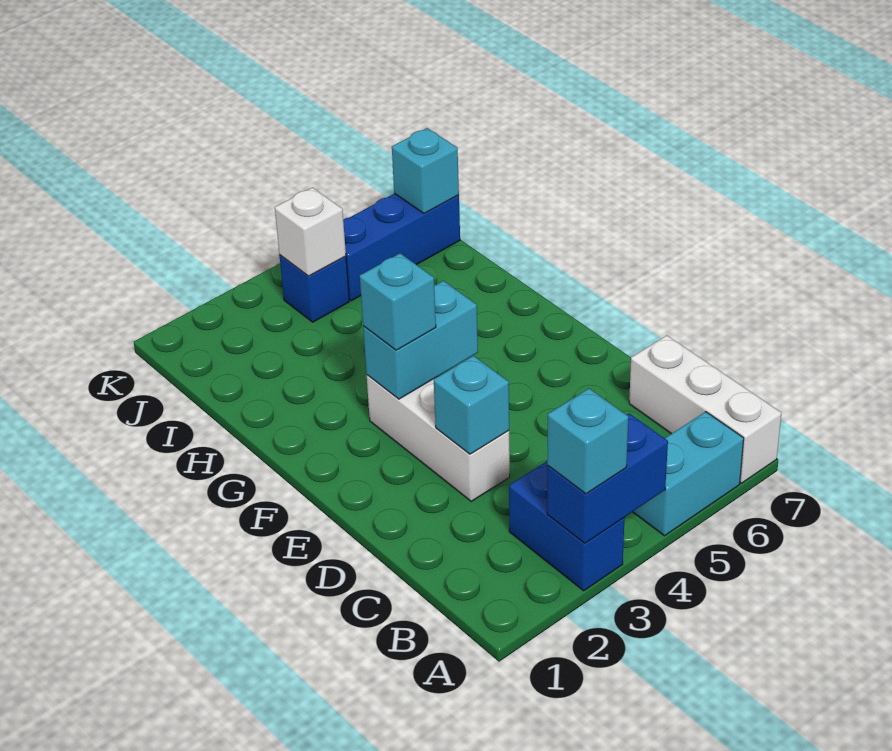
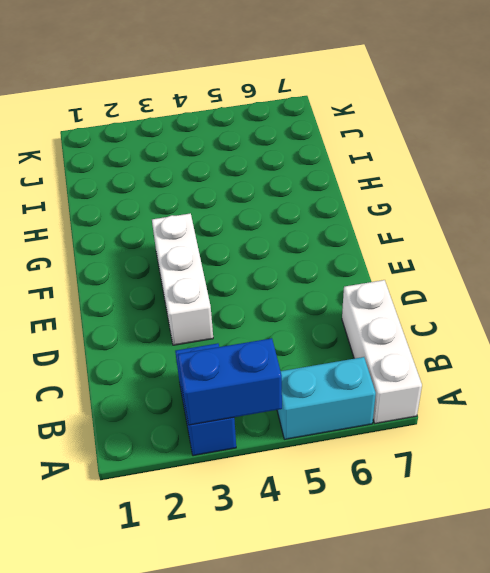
none -> blue brick J4 level 1
none -> blue brick J5:J7 level 1
none -> cyan brick D3 level 2

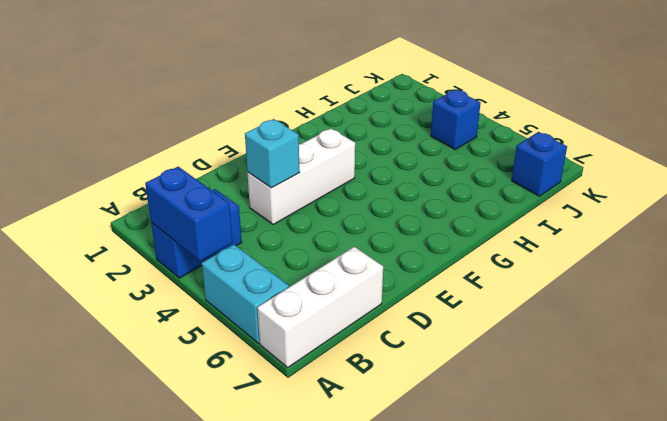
blue brick J7 level 1 -> blue brick J5:J7 level 1
none -> cyan brick F3:F4 level 2
none -> white brick J4 level 2
none -> cyan brick J7 level 2

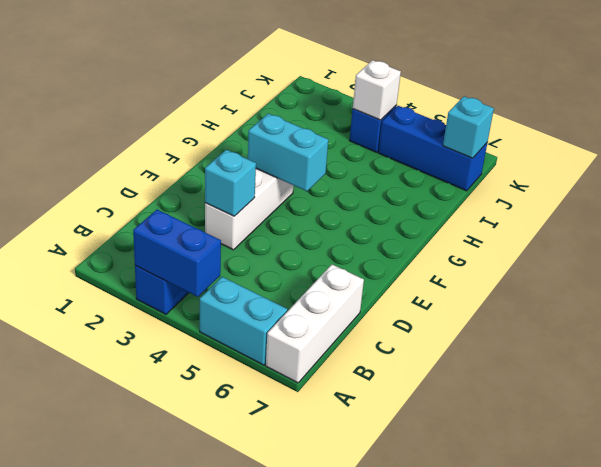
none -> cyan brick A3 level 3
none -> cyan brick F3 level 3

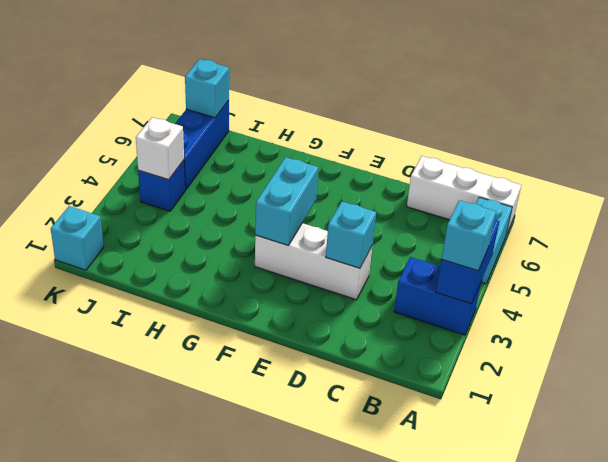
cyan brick K1 level 1 -> cyan brick F3 level 3

